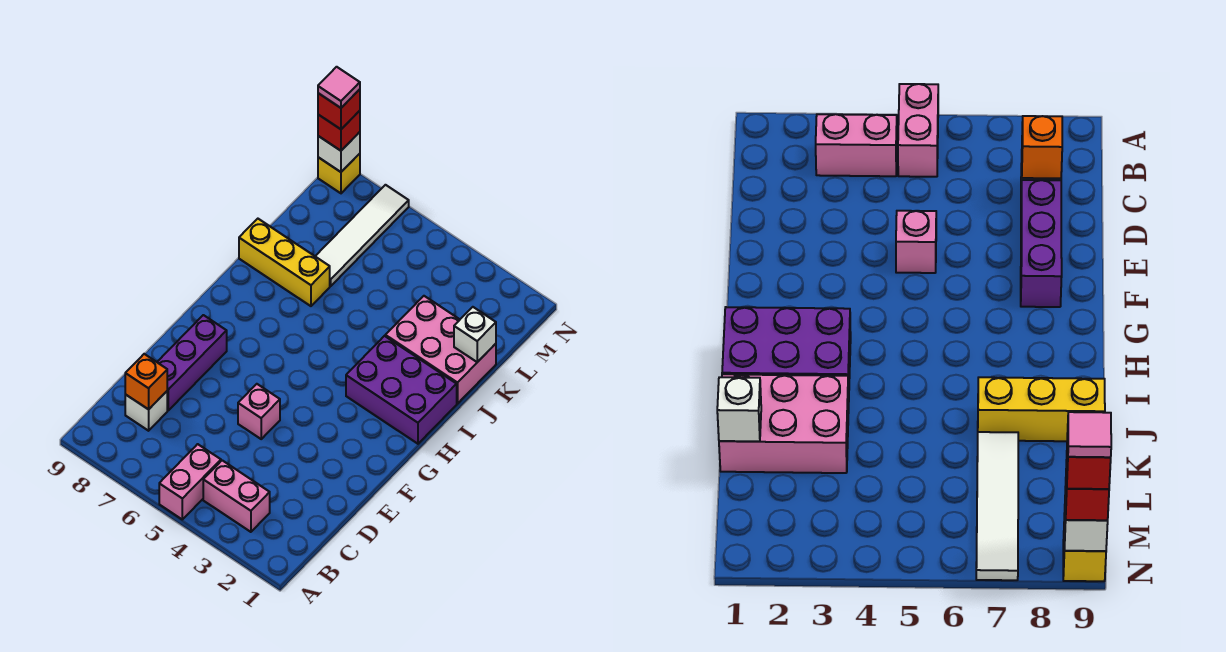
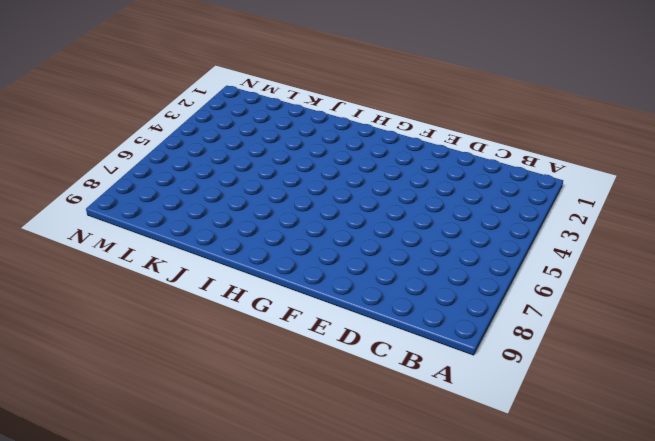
none -> pink brick A5:B5 level 1
none -> pink brick B3:B4 level 1
none -> white brick C8 level 1

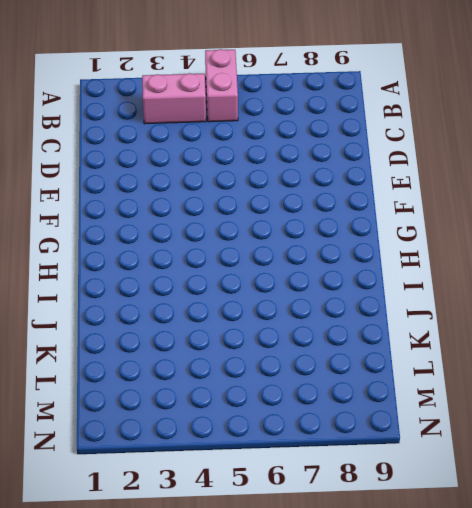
none -> white brick C8 level 1
none -> purple brick D8:F8 level 1
none -> pink brick E5 level 1

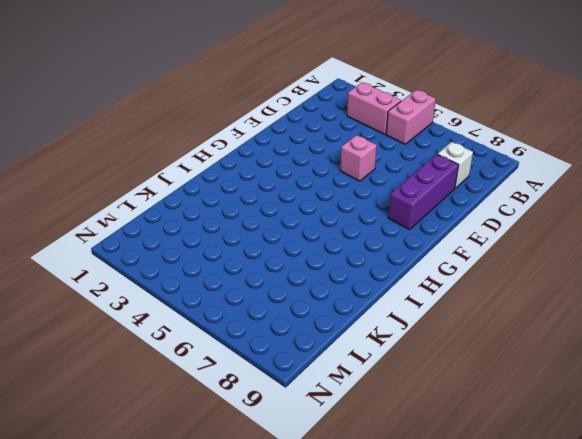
none -> purple brick H1:I3 level 1
none -> pink brick J1:K3 level 1
none -> yellow brick J7:J9 level 1

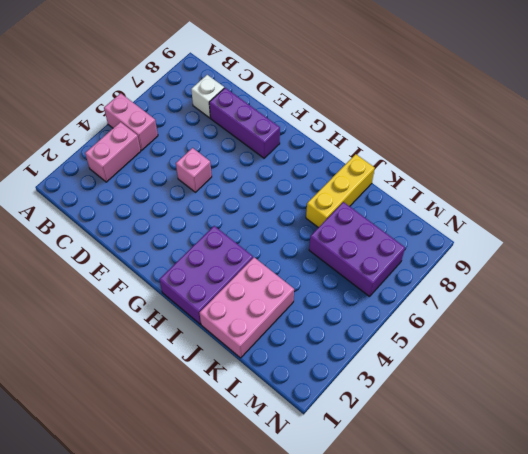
purple brick K6:M7 level 1 -> white tile K7:N7 level 1
none -> yellow brick N9 level 1
none -> orange brick C8 level 2
none -> white brick K1 level 2

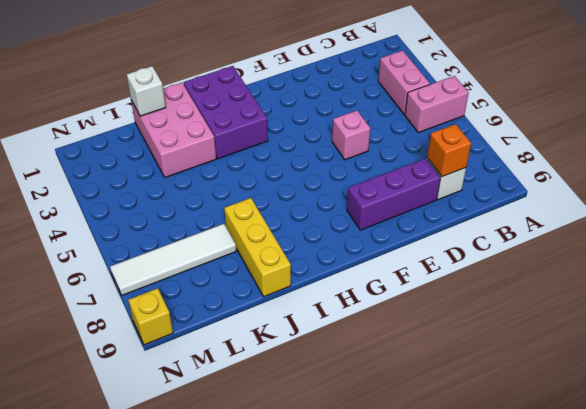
none -> white brick N9 level 2
none -> red brick N9 level 3
none -> red brick N9 level 4

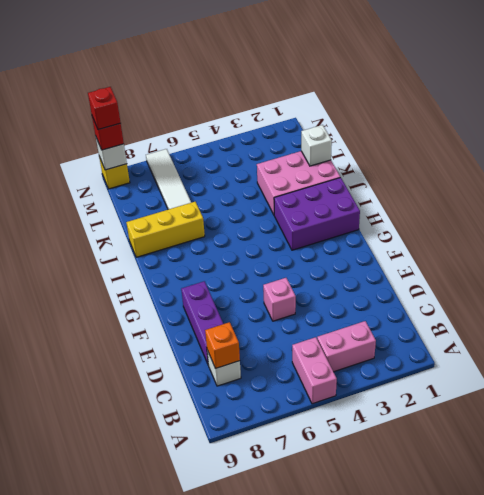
none -> pink tile N9 level 5

